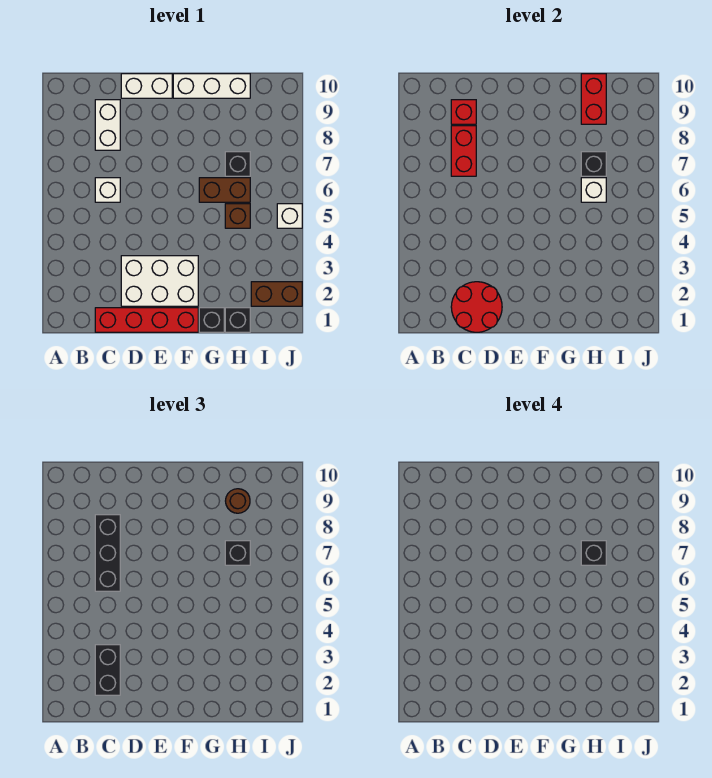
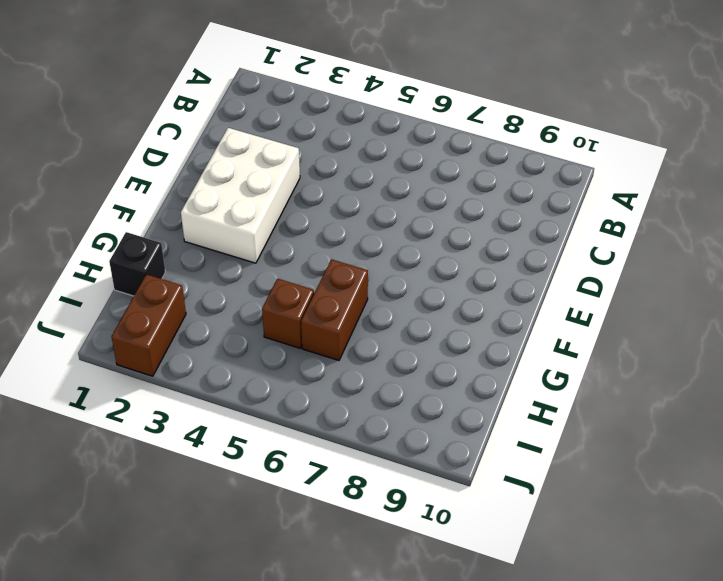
none -> red brick C1:F1 level 1
none -> white brick C6 level 1
none -> white brick C8:C9 level 1

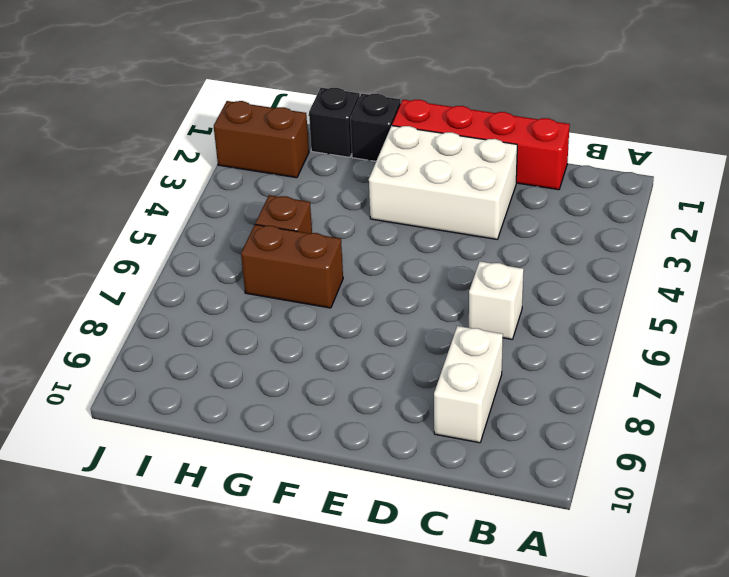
none -> white brick D10:E10 level 1
none -> white brick F10:H10 level 1
none -> black brick H7 level 1

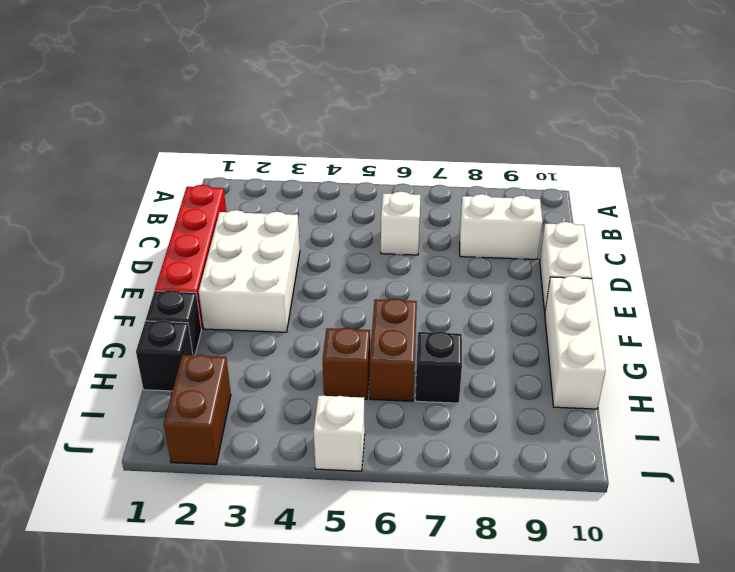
none -> red round brick C1:D2 level 2
none -> red brick C7:C8 level 2
none -> red brick C9 level 2

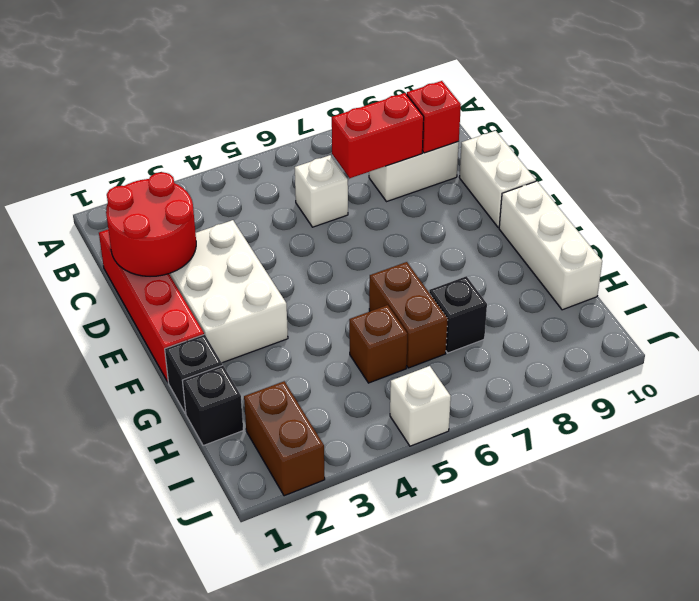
none -> white brick H6 level 2
none -> black brick H7 level 2
none -> red brick H9:H10 level 2

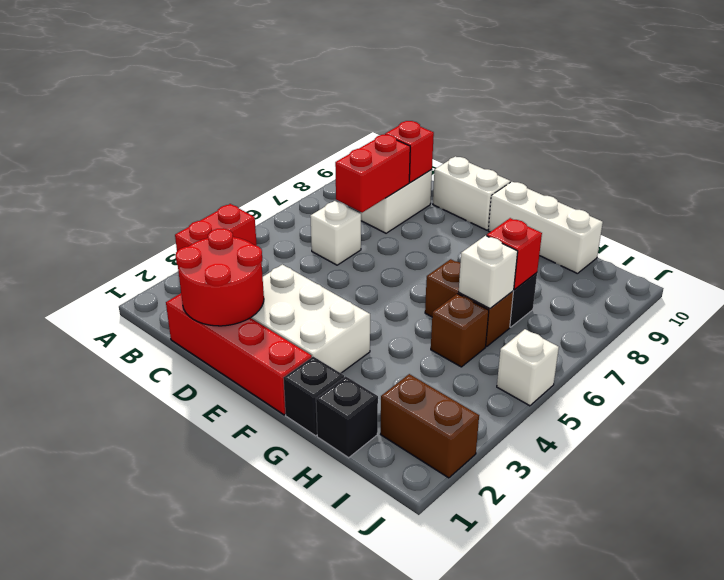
red brick A3:A4 level 1 -> red brick H9:H10 level 2
red brick H7 level 2 -> black brick H7 level 2
none -> black brick C2:C3 level 3
none -> black brick C6:C8 level 3
none -> black brick H7 level 3

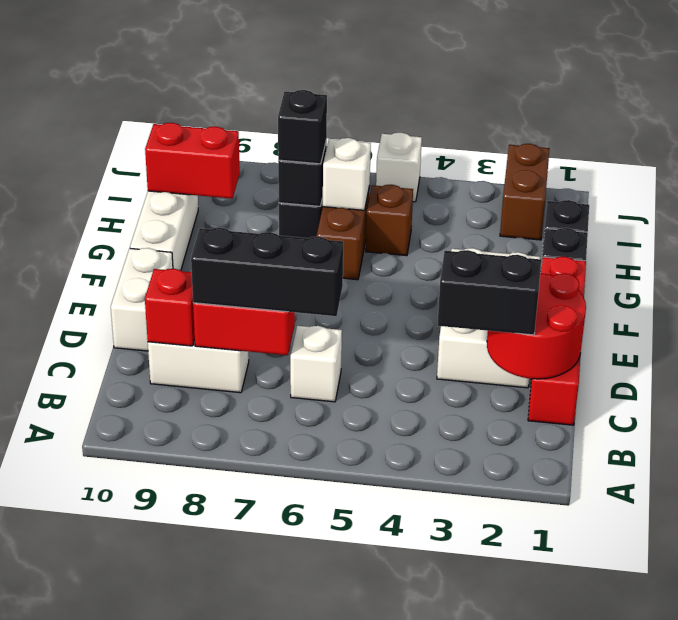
none -> brown round brick H9 level 3
none -> black brick H7 level 4

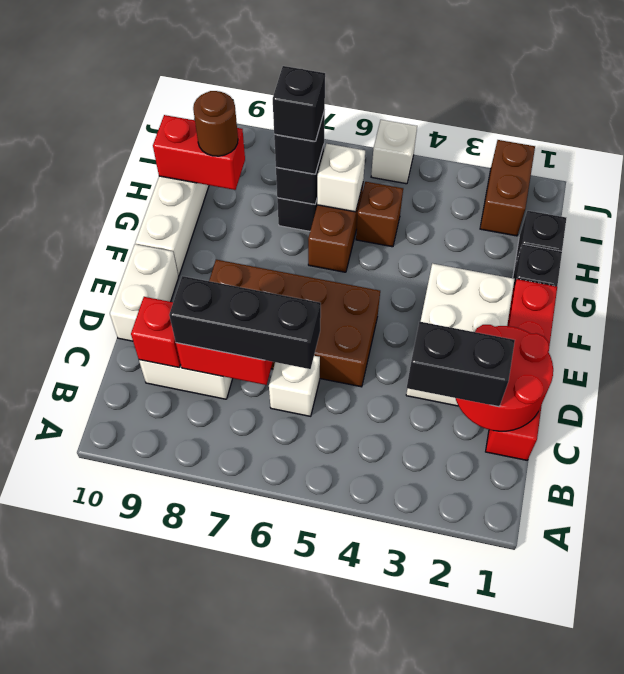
brown brick D5:E8 level 1 -> none

